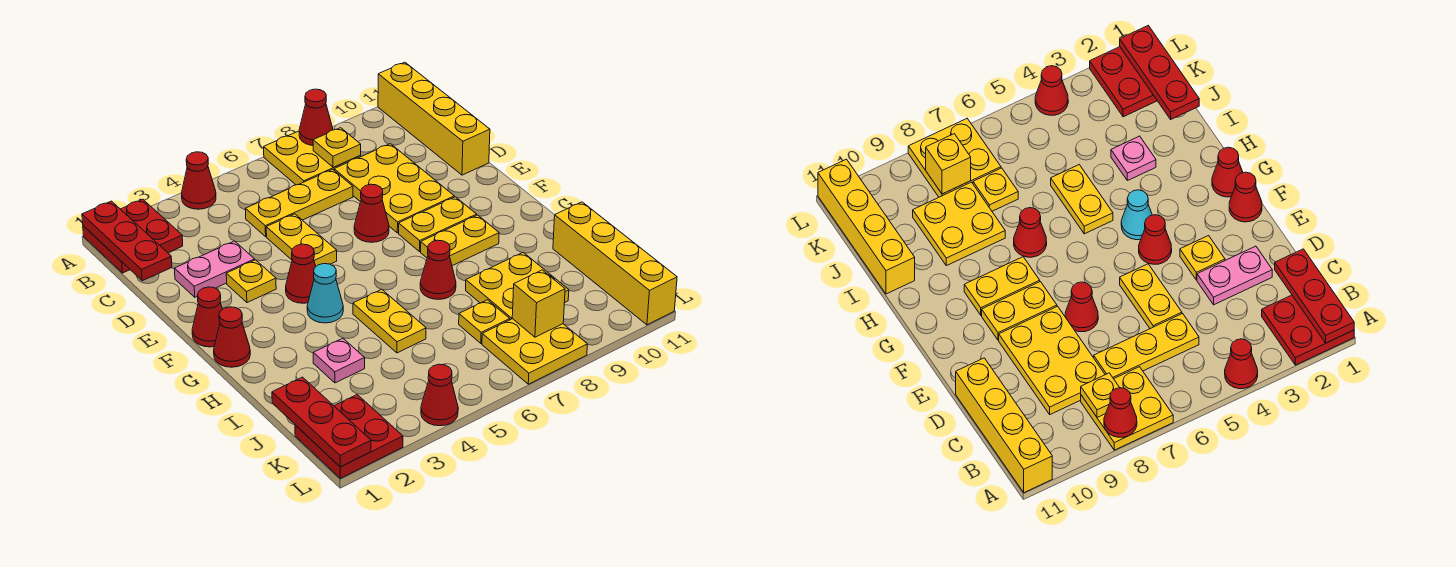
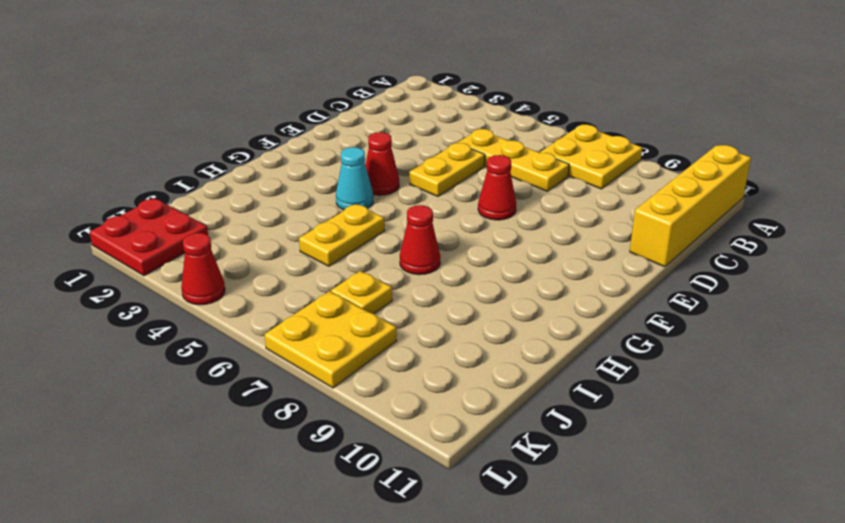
none -> red plate A1:B2 level 1
none -> red cone A4 level 1
none -> yellow plate C8:E9 level 1
none -> pink plate D2:D3 level 1

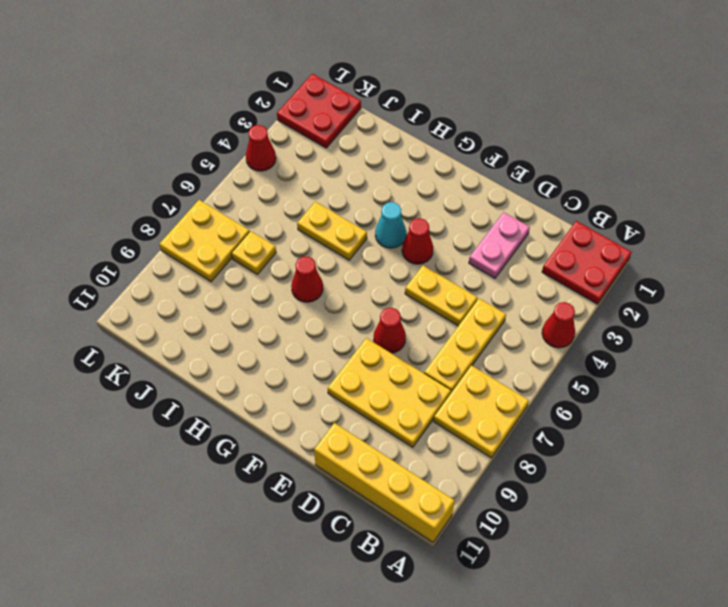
none -> yellow plate E3 level 1
none -> red cone F1 level 1
none -> yellow plate F8:F9 level 1
none -> red cone G1 level 1

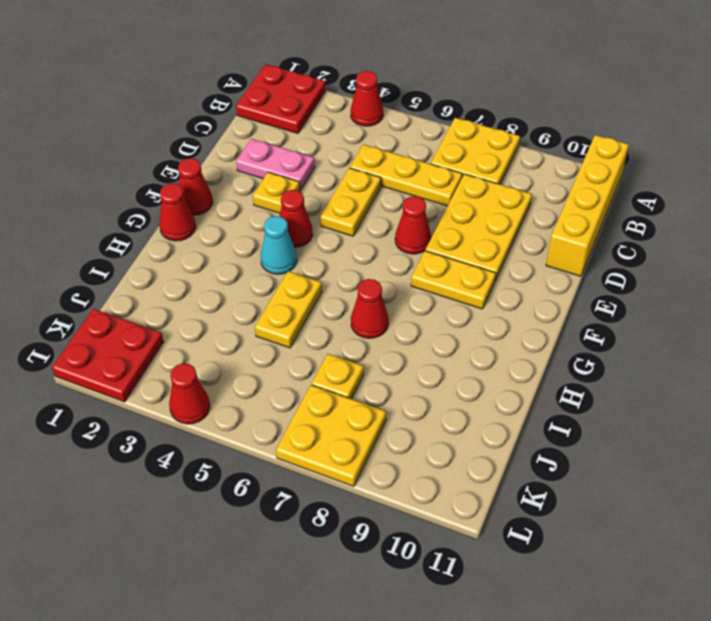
none -> yellow plate G8:G9 level 1
none -> pink plate I3 level 1
none -> yellow plate I8:J9 level 1
none -> yellow brick I11:L11 level 1

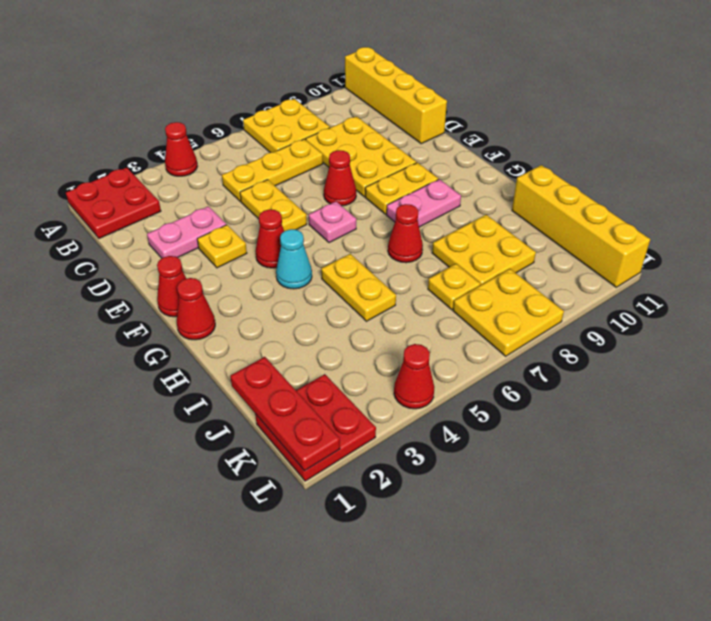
pink plate F6 level 1 -> pink plate I3 level 1
pink plate G8:G9 level 1 -> yellow plate G8:G9 level 1
none -> red plate A1:C1 level 2
none -> red cone A8 level 2
none -> yellow plate B8 level 2
none -> yellow brick K8 level 2

